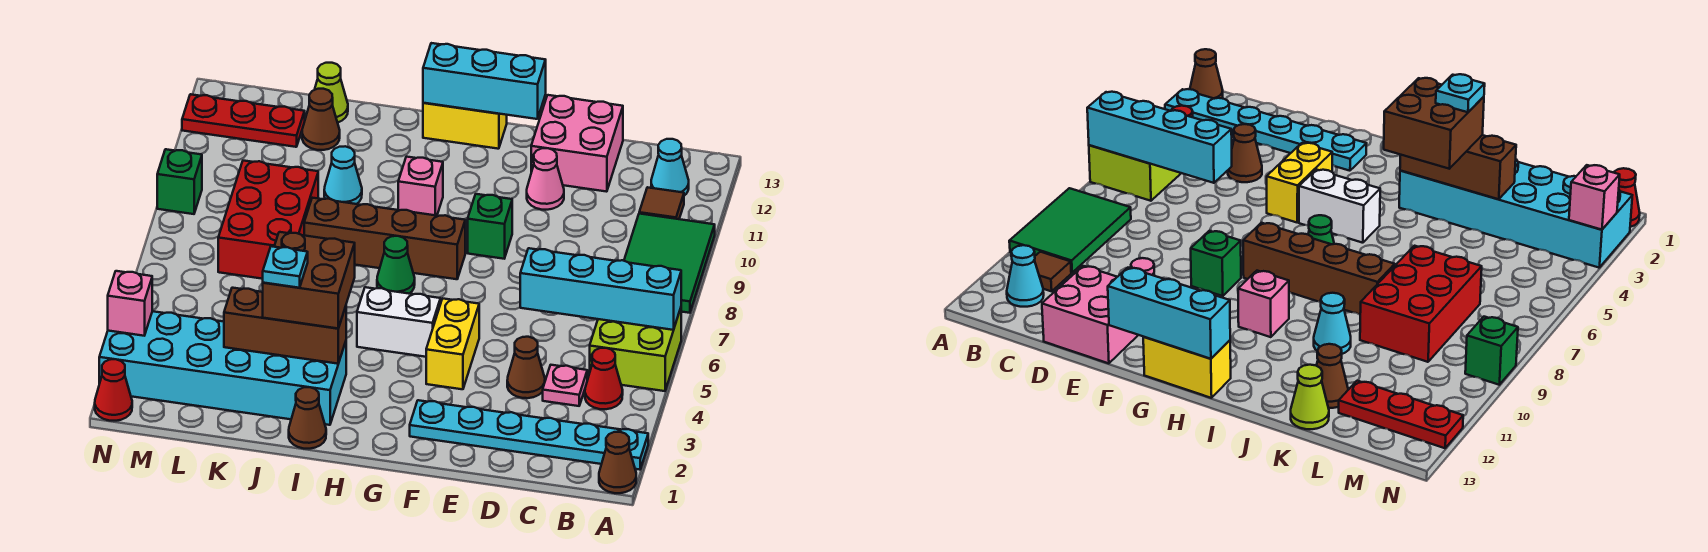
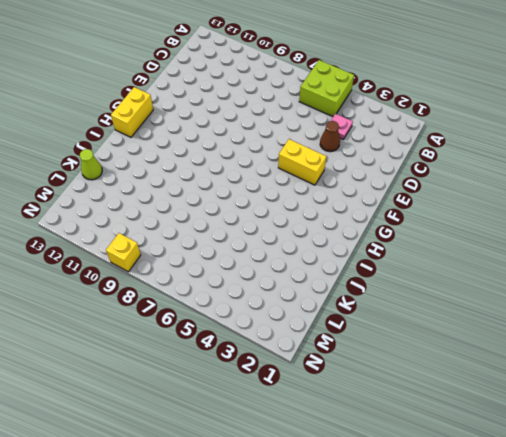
yellow brick N9 level 1 -> green brick N9 level 1
none -> brown cone A1 level 1
none -> cyan plate A2:F2 level 1
none -> green tile A8:B10 level 1
none -> red cone B4 level 1

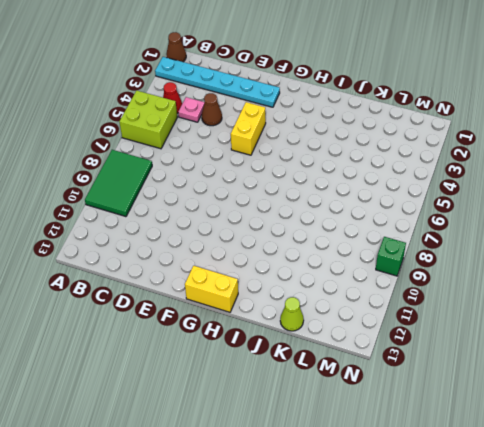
none -> brown tile B11 level 1
none -> cyan cone B12 level 1
none -> pink brick D12:E13 level 1
none -> pink cone E11 level 1

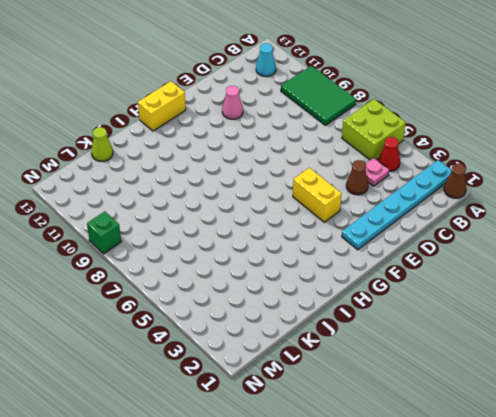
none -> brown tile B11 level 1
none -> pink brick D12:E13 level 1
none -> green brick F9 level 1
none -> white brick G5:H5 level 1

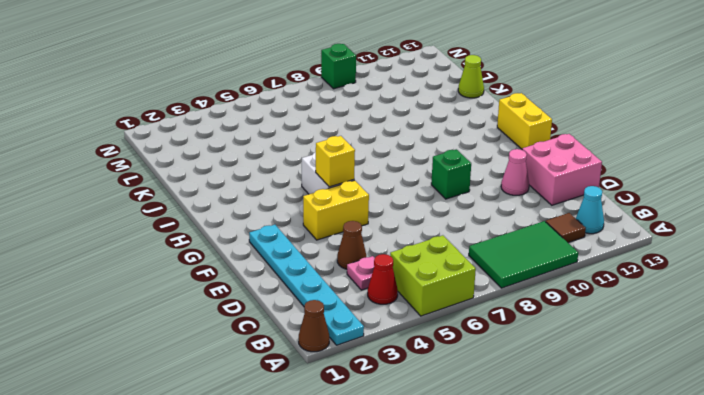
yellow brick G5 level 2 -> none
none -> brown brick G8:J8 level 1
none -> green cone H7 level 1
none -> pink brick H10 level 1
none -> brown cone I1 level 1

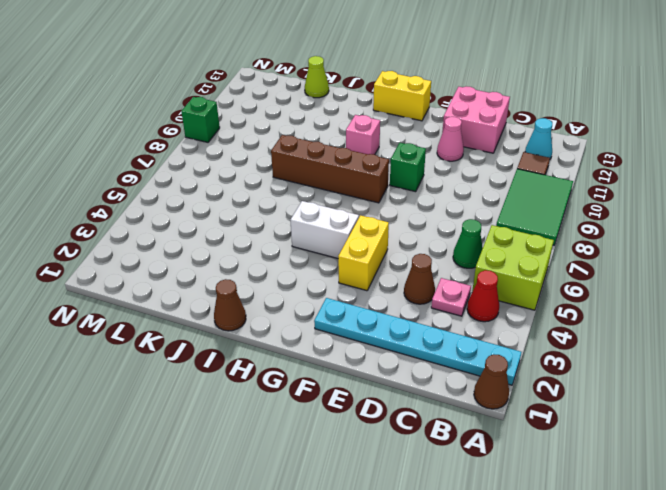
green cone C6 level 1 -> green cone H7 level 1
none -> cyan brick I2:N3 level 1
none -> cyan cone J10 level 1
none -> red brick K7:L9 level 1
none -> brown cone K12 level 1

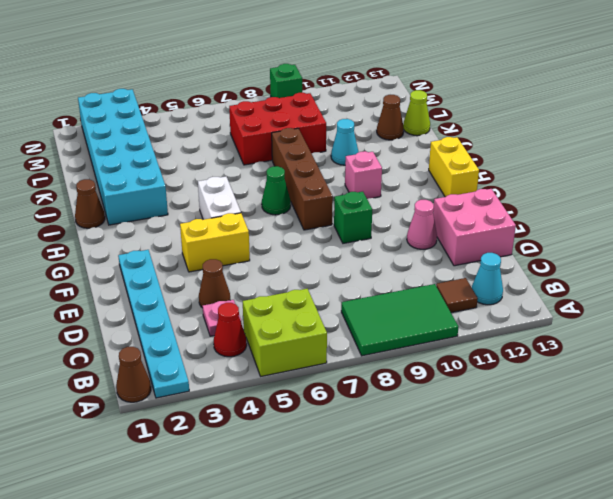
none -> red plate L12:N12 level 1
none -> red cone N1 level 1
none -> cyan brick A6:D6 level 2
none -> cyan brick F13:H13 level 2

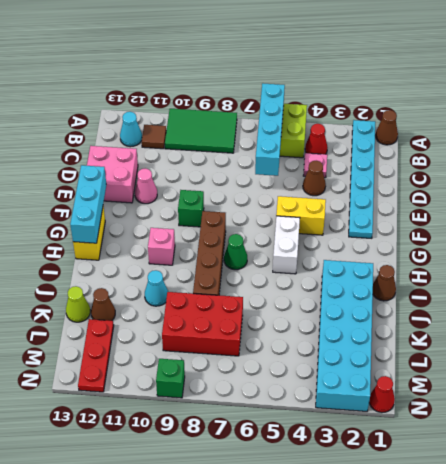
none -> brown brick I3:K3 level 2
none -> pink brick N3 level 2
none -> brown brick I3:J4 level 3
none -> cyan plate J3 level 4

